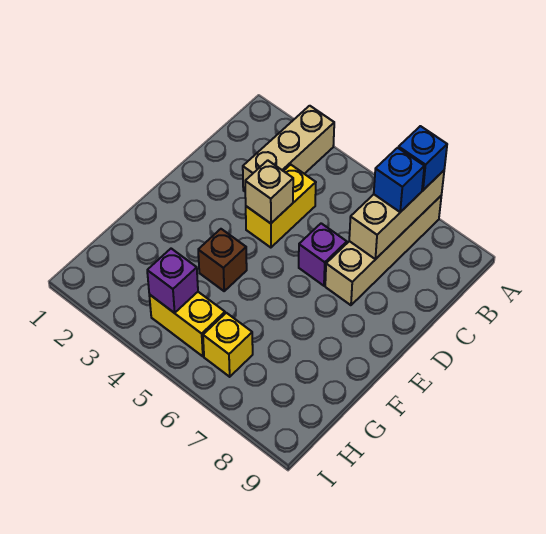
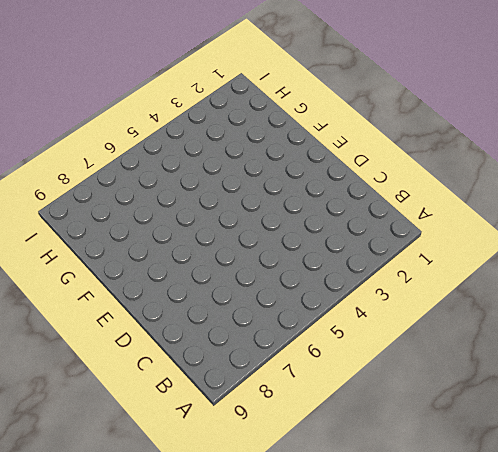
none -> tan brick A3:C3 level 1
none -> tan brick A7:D7 level 1
none -> yellow brick C4:D4 level 1

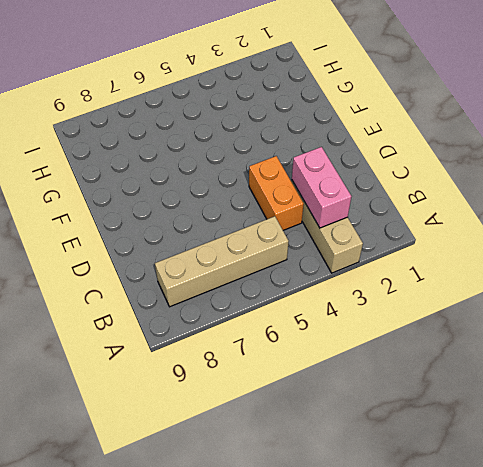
pink brick B3:C3 level 2 -> none
tan brick B5:B8 level 1 -> tan brick A7:D7 level 1
orange brick C4:D4 level 1 -> yellow brick C4:D4 level 1
none -> purple brick D6 level 1
none -> brown brick F4 level 1
none -> yellow brick H4:H5 level 1

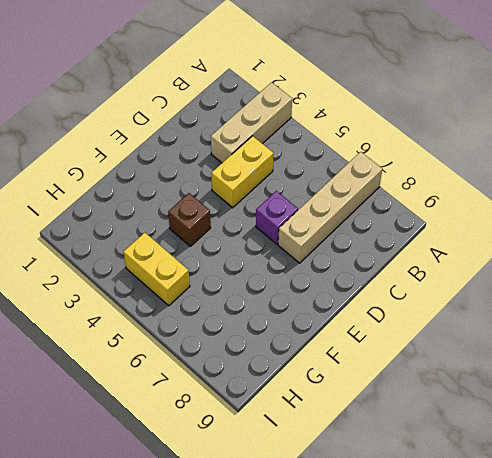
none -> yellow brick H6 level 1
none -> tan brick A7:C7 level 2
none -> tan brick D4 level 2

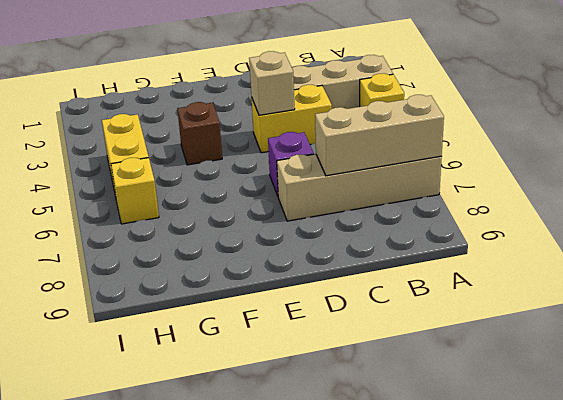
yellow brick A4 level 1 -> none
none -> purple brick H4 level 2
none -> blue brick A7 level 3
none -> blue brick B7 level 3

